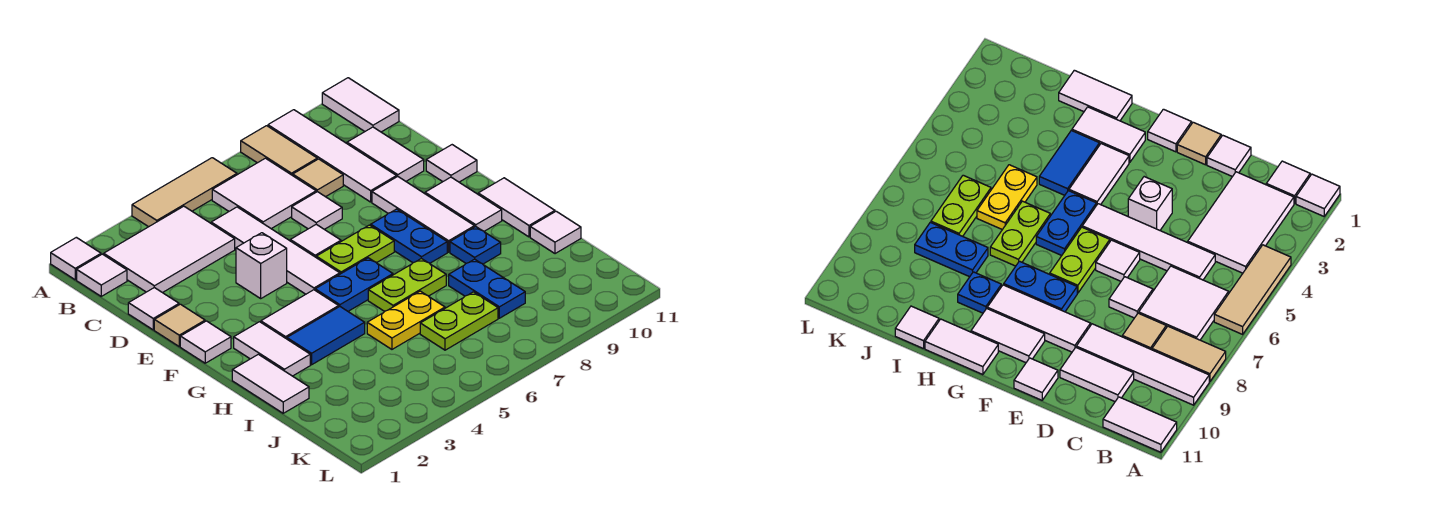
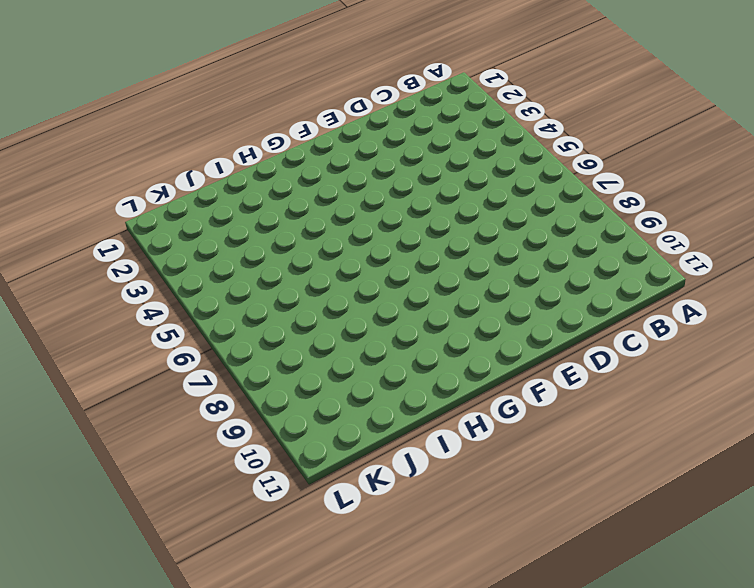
none -> white tile A1 level 1
none -> tan tile A4:A6 level 1
none -> tan tile A8:B8 level 1
none -> white tile A9:D9 level 1

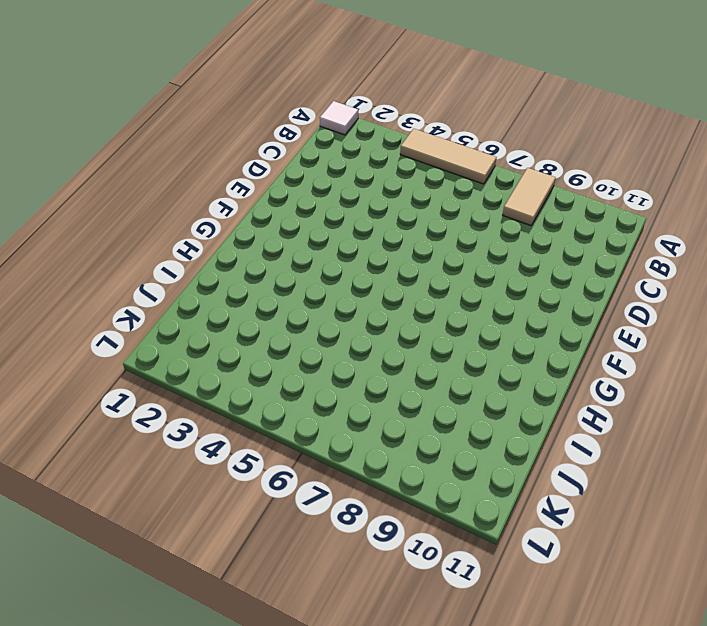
none -> white tile A9:D9 level 1
none -> white tile A11:B11 level 1
none -> white tile B1 level 1
none -> white tile B2:C4 level 1

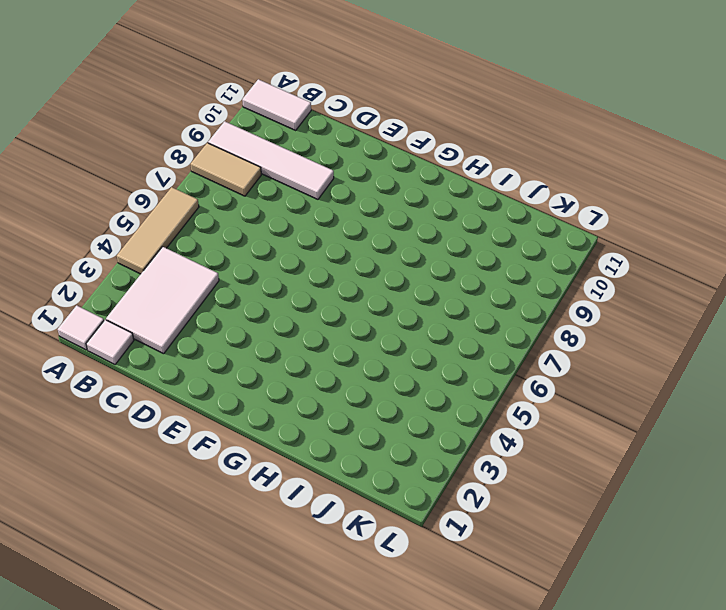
none -> white tile B6:C7 level 1
none -> white tile C5:F5 level 1
none -> tan tile C8 level 1
none -> white tile C10:D10 level 1

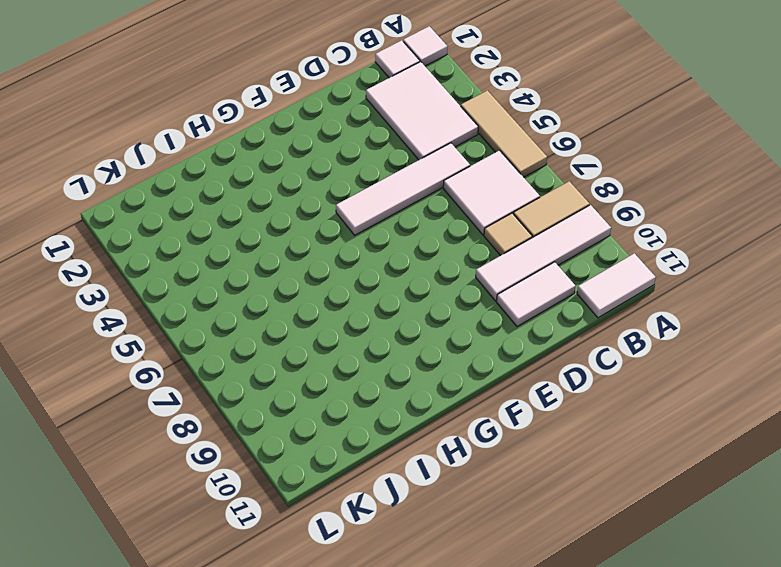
none -> white tile D1 level 1
none -> white tile D7 level 1
none -> tan tile E1 level 1
none -> white brick E4 level 1

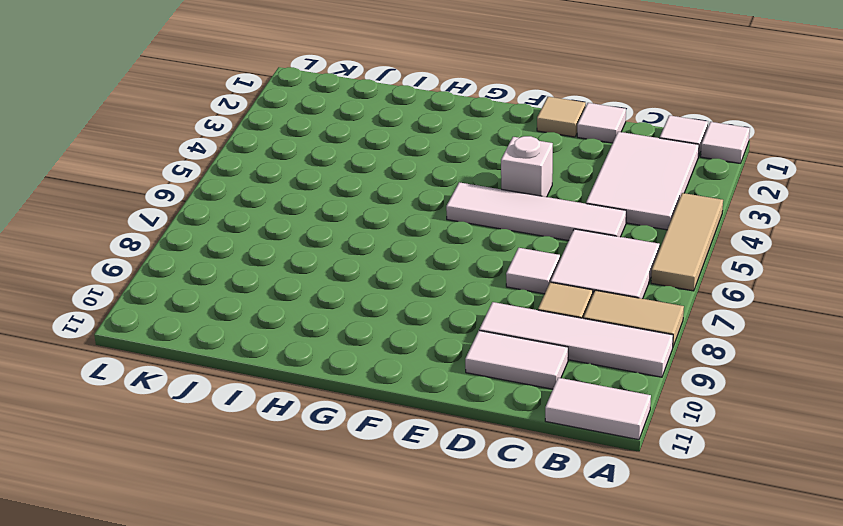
none -> white tile E6 level 1
none -> white tile E9:G9 level 1
none -> white tile E11 level 1
none -> white tile F1 level 1

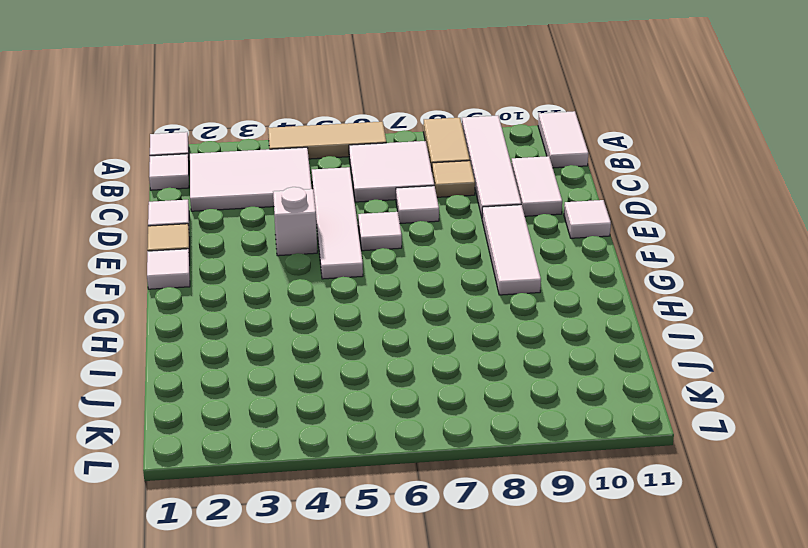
none -> lime plate F6:F7 level 1
none -> blue plate F8:G8 level 1
none -> white tile F10:G10 level 1
none -> white tile G2:H2 level 1

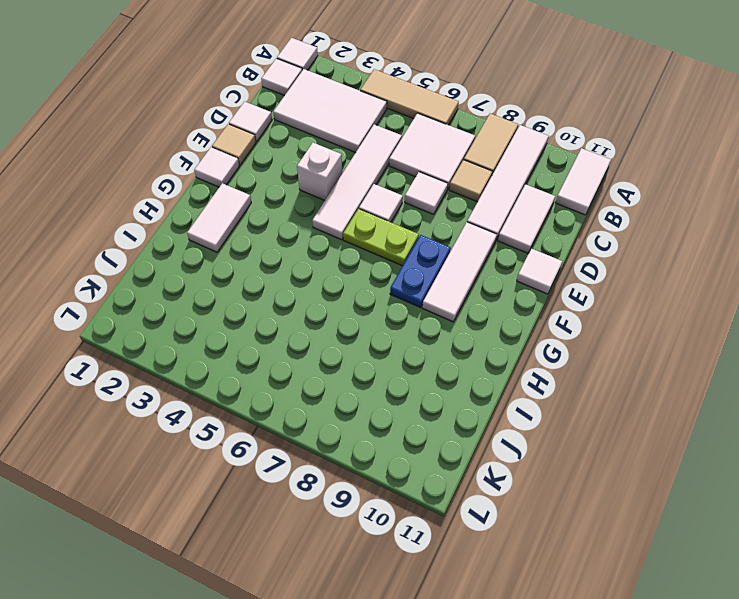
none -> white tile F10:G10 level 1
none -> white tile G3:G4 level 1
none -> blue plate G5:G6 level 1
none -> white tile G11:H11 level 1

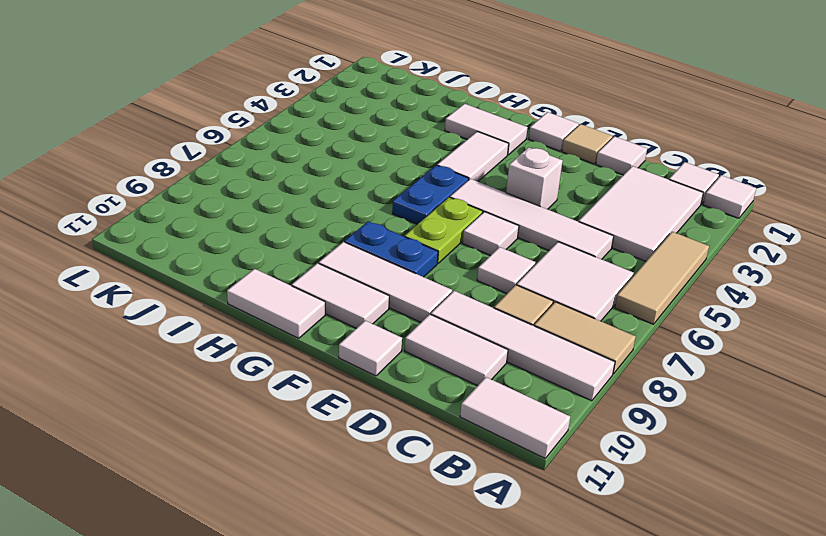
none -> white tile H1:I1 level 1
none -> blue tile H3:H4 level 1
none -> lime plate H6:H7 level 1
none -> blue plate H9 level 1

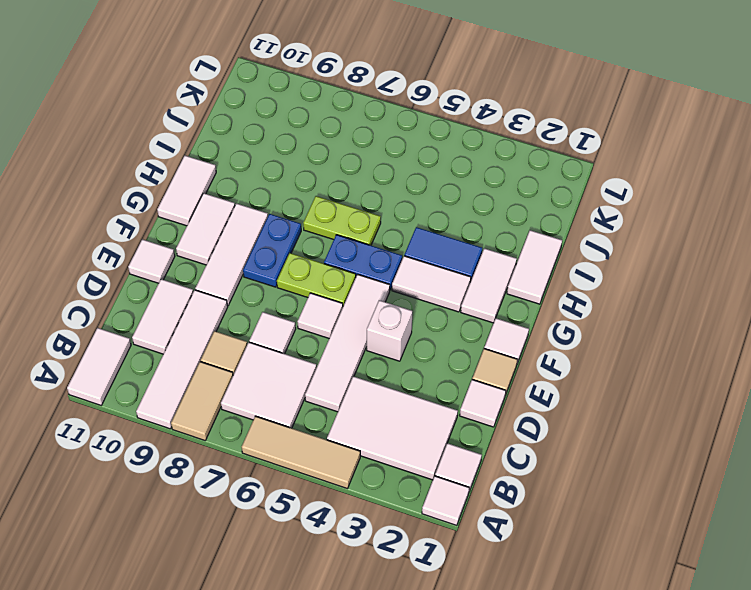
none -> blue plate H9 level 1
none -> yellow plate I5:I6 level 1
none -> blue plate I8:J8 level 1
none -> white tile I11 level 1

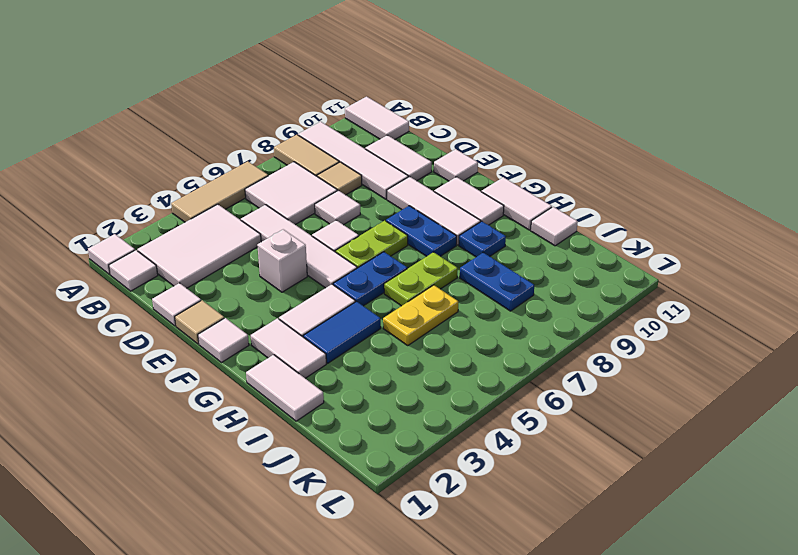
none -> lime plate J6:J7 level 1

